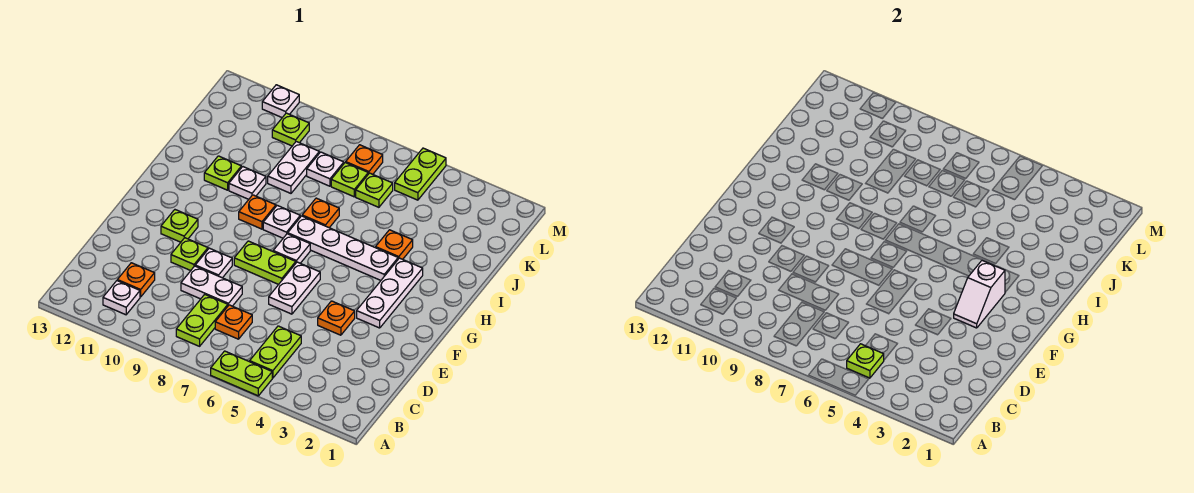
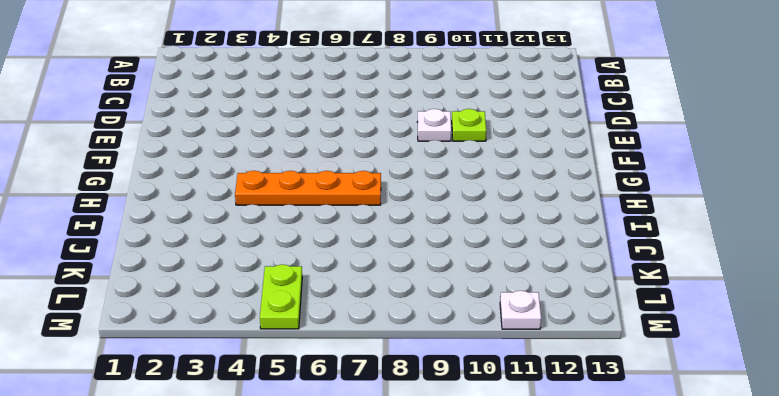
orange plate H4:H7 level 1 -> white plate H4:H7 level 1
none -> lime plate A5:A6 level 1
none -> lime plate B5:C5 level 1
none -> lime plate B8:C8 level 1
none -> white plate B11 level 1

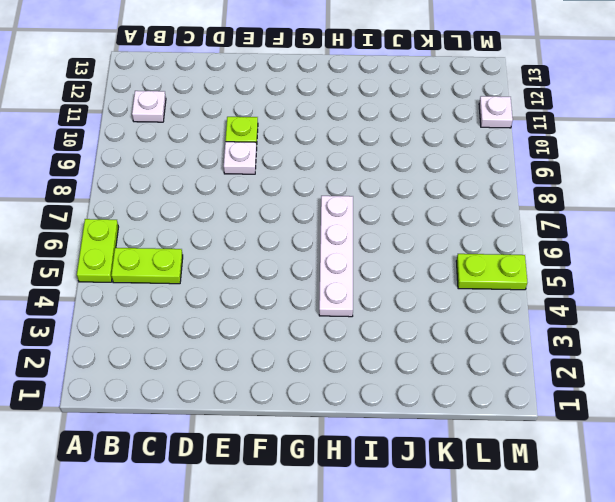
none -> lime plate B8:C8 level 1
none -> orange plate C7 level 1
none -> orange plate C11 level 1
none -> white plate D8:D9 level 1

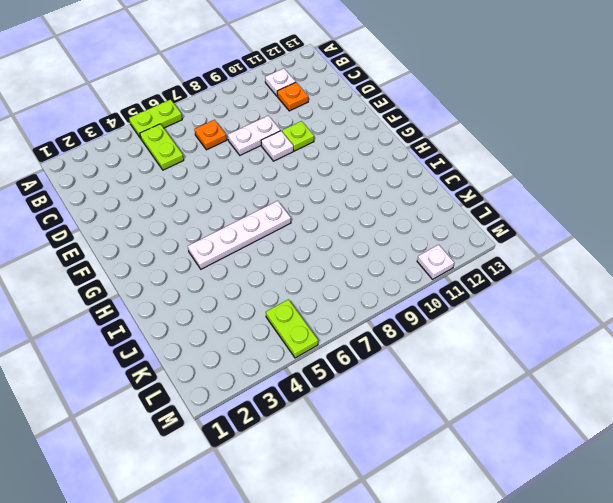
none -> lime plate B8:C8 level 1
none -> orange plate E4 level 1
none -> white plate E6:F6 level 1
none -> white plate F3:H3 level 1

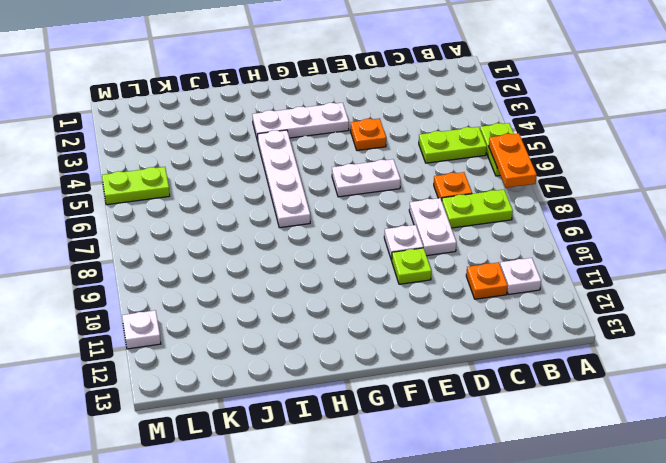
orange plate A6:A7 level 2 -> none
none -> lime plate F7:F8 level 1
none -> lime plate F11 level 1
none -> white plate G7 level 1
none -> white plate H8 level 1

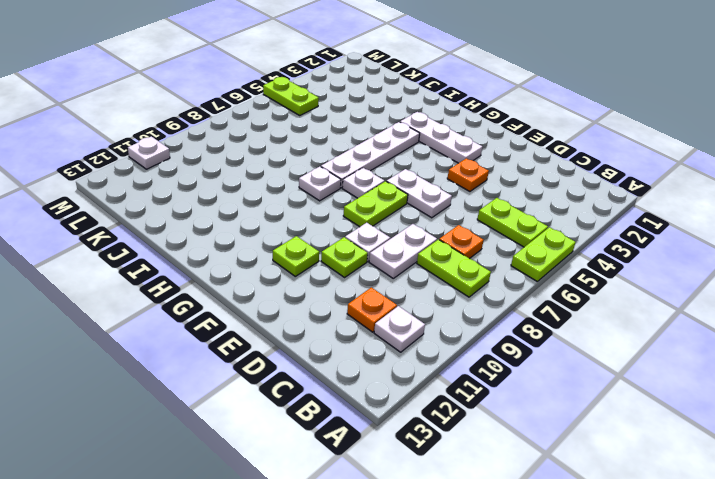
none -> orange plate H9 level 1
none -> orange plate I4 level 1
none -> orange plate I7 level 1
none -> white plate I10 level 1

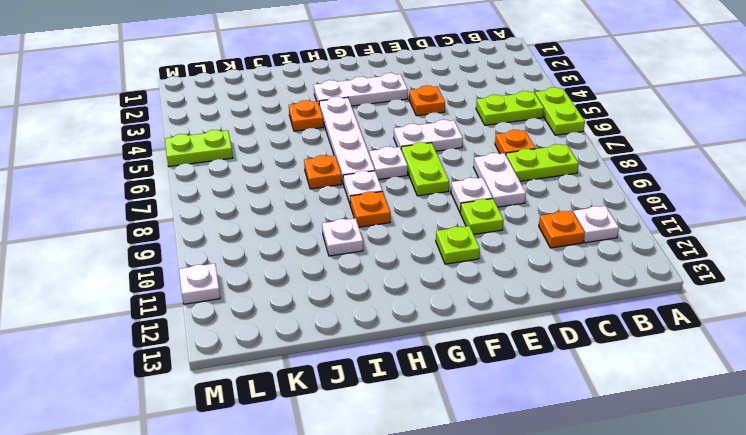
none -> lime plate I11 level 1
none -> white plate J9:K9 level 1
none -> lime plate K6 level 1
none -> lime plate K7 level 1

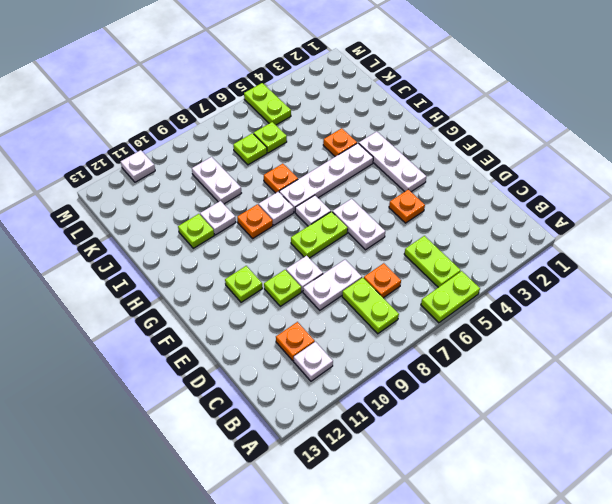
none -> white plate K8 level 1
none -> orange plate L7 level 1
none -> lime plate L10 level 1
none -> lime plate B5 level 2

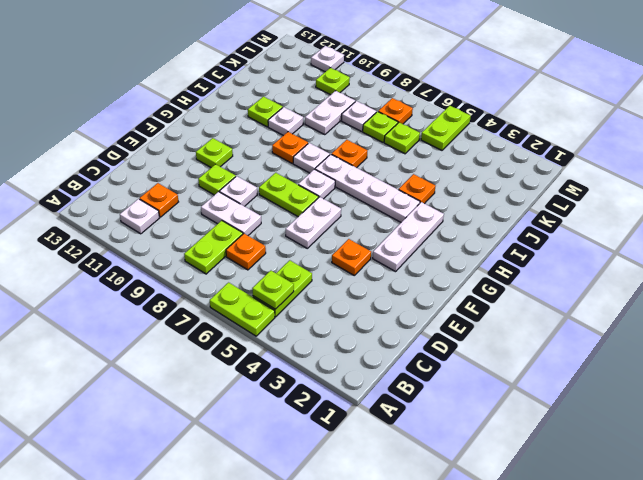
none -> white slope F3:G3 level 2 top G

